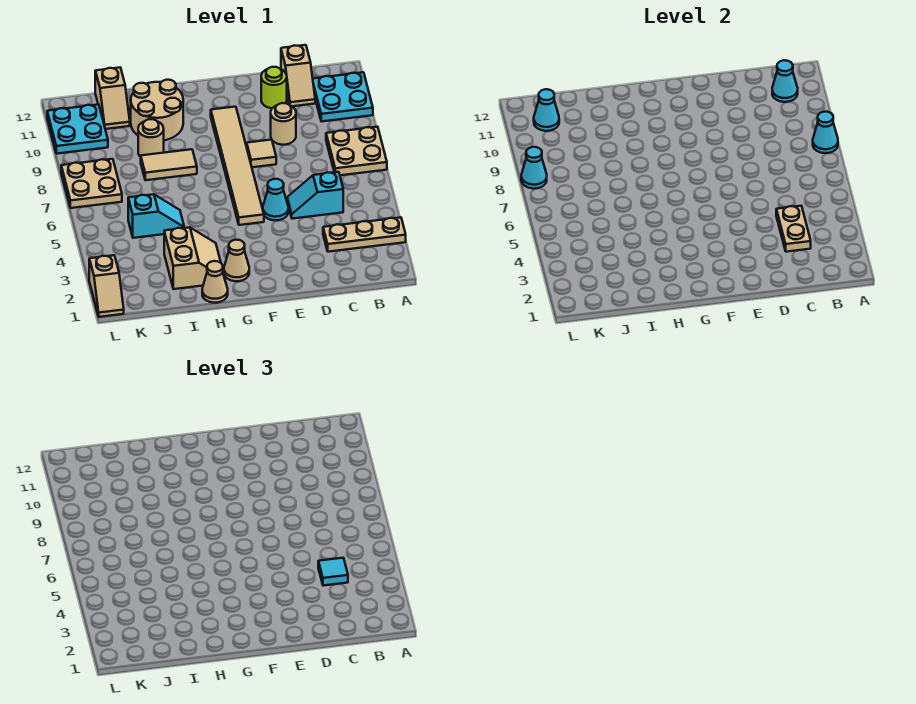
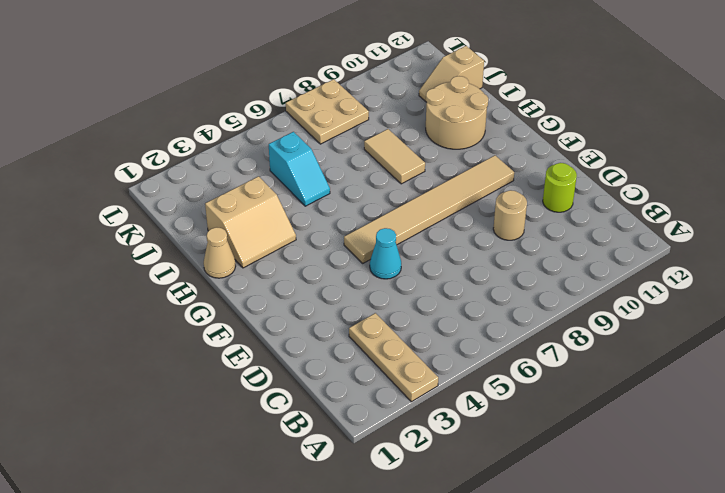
none -> tan plate A7:B8 level 1
none -> cyan plate A10:B11 level 1
none -> cyan slope C5:D5 level 1 top C

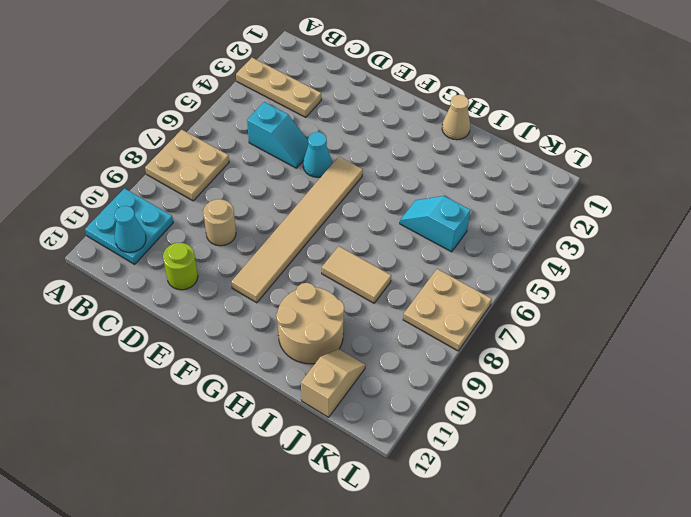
none -> tan slope C11:C12 level 1 top 12
none -> tan tile E8 level 1
none -> tan cone G2 level 1

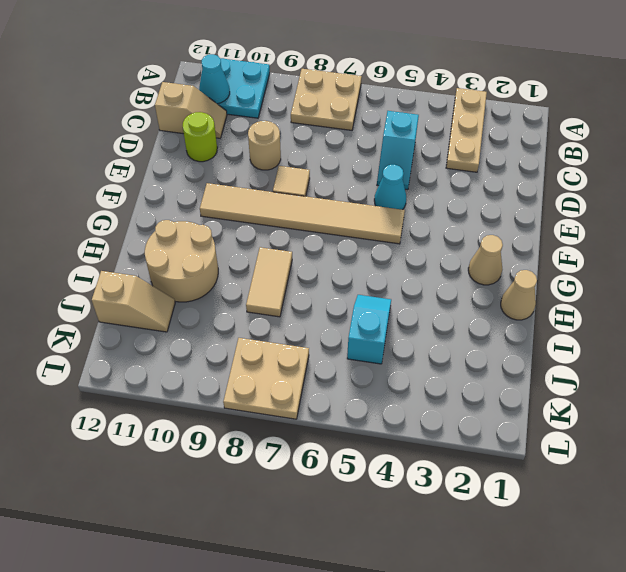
none -> tan slope H2:I3 level 1 top I
none -> tan round brick I9 level 1
none -> cyan plate K10:L11 level 1

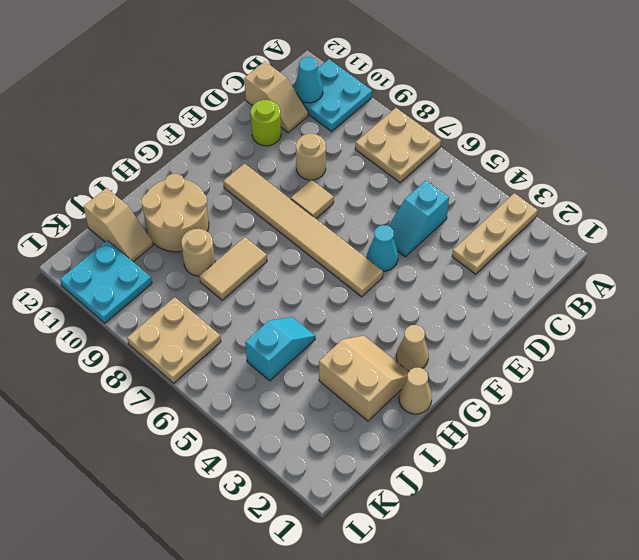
none -> tan slope L1:L2 level 1 top 2
none -> cyan cone A8 level 2
none -> tan plate C3:C4 level 2

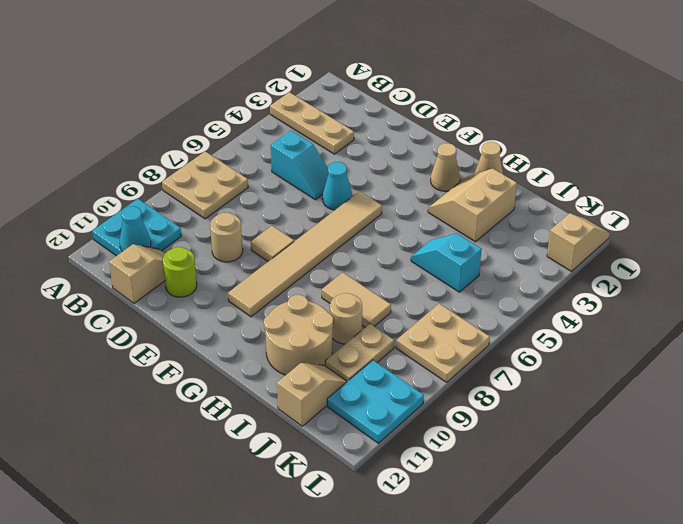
tan plate J9:J10 level 1 -> tan plate C3:C4 level 2
none -> cyan cone A8 level 2
none -> cyan cone K11 level 2
none -> cyan cone L8 level 2

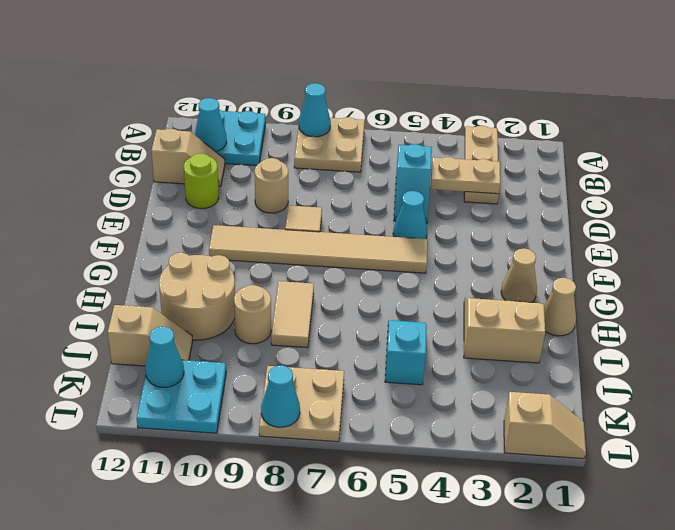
none -> cyan tile C4 level 3

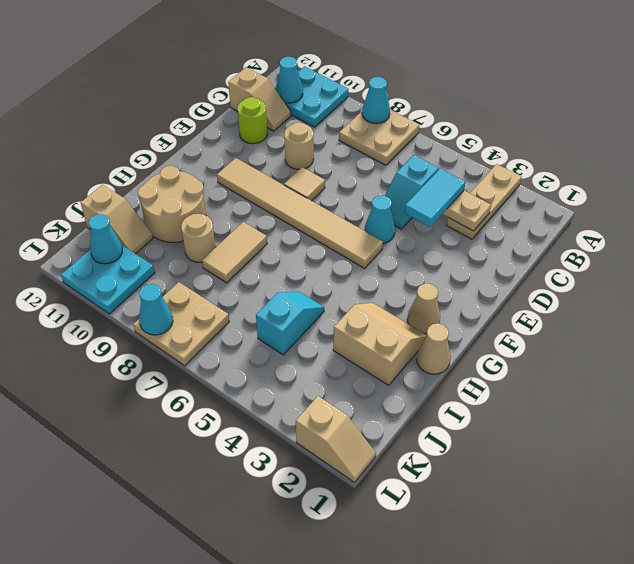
cyan tile C4:D4 level 3 -> cyan tile C4 level 3

